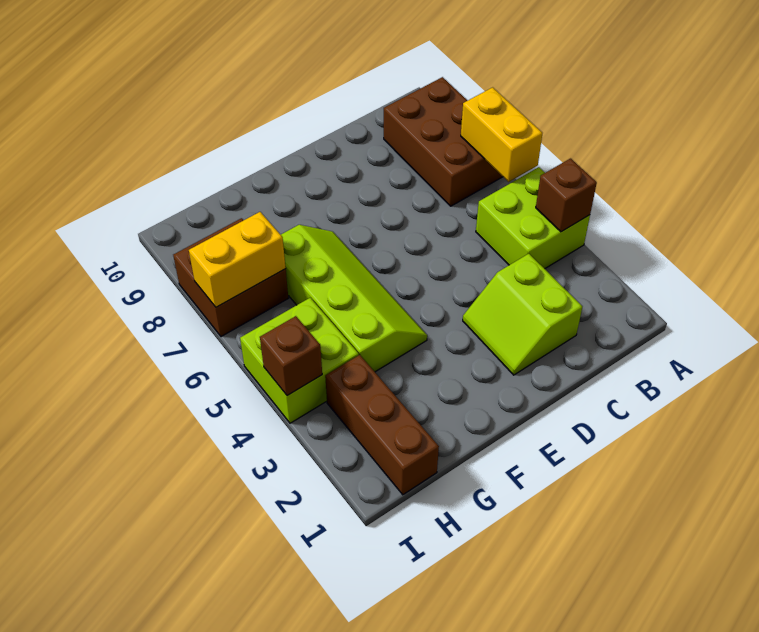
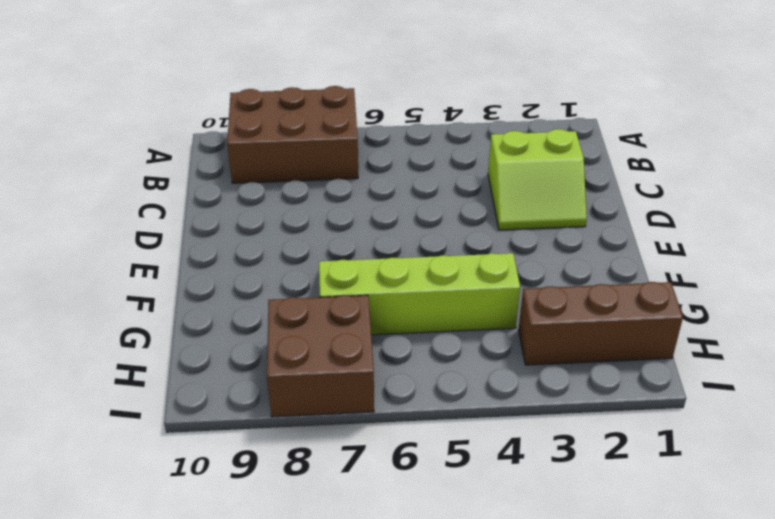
none -> lime brick A4:B5 level 1
none -> lime brick H4:I5 level 1

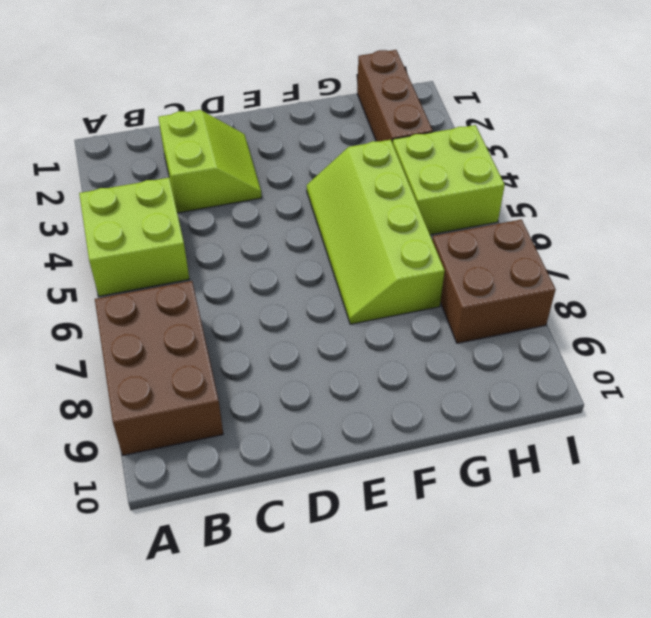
none -> brown brick A4 level 2
none -> yellow brick A6:A7 level 2

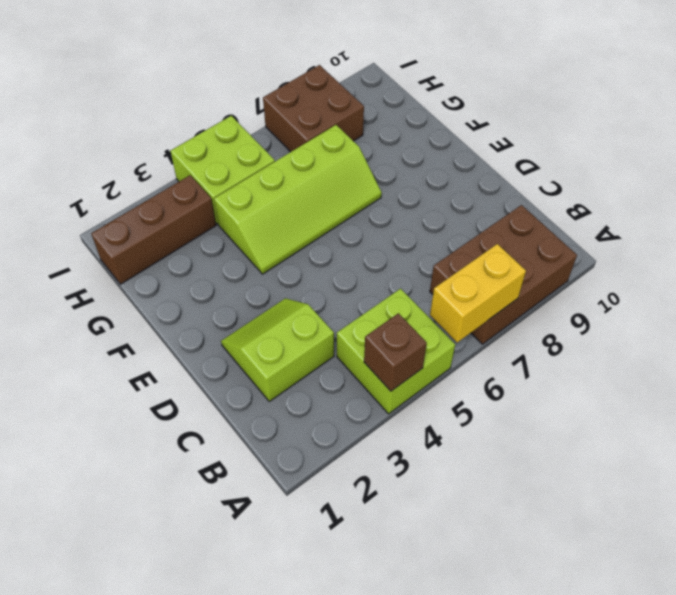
none -> yellow brick H7:I7 level 2
none -> brown brick I4 level 2

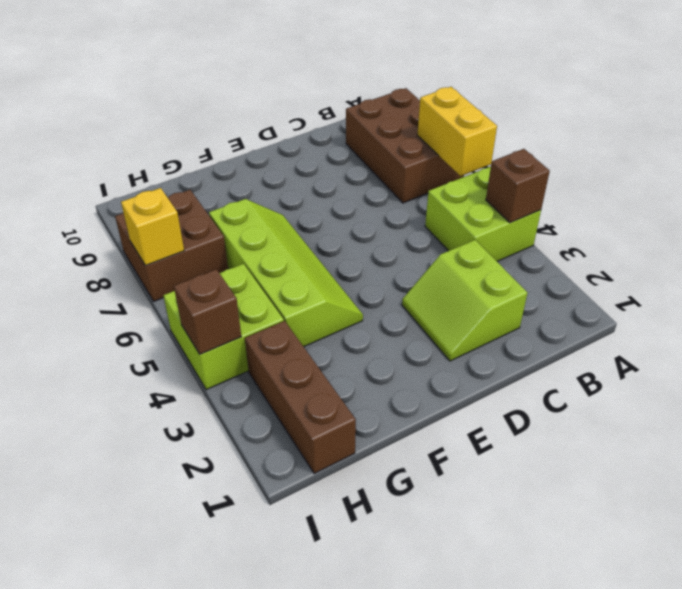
yellow brick I7 level 2 -> yellow brick H7:I7 level 2

